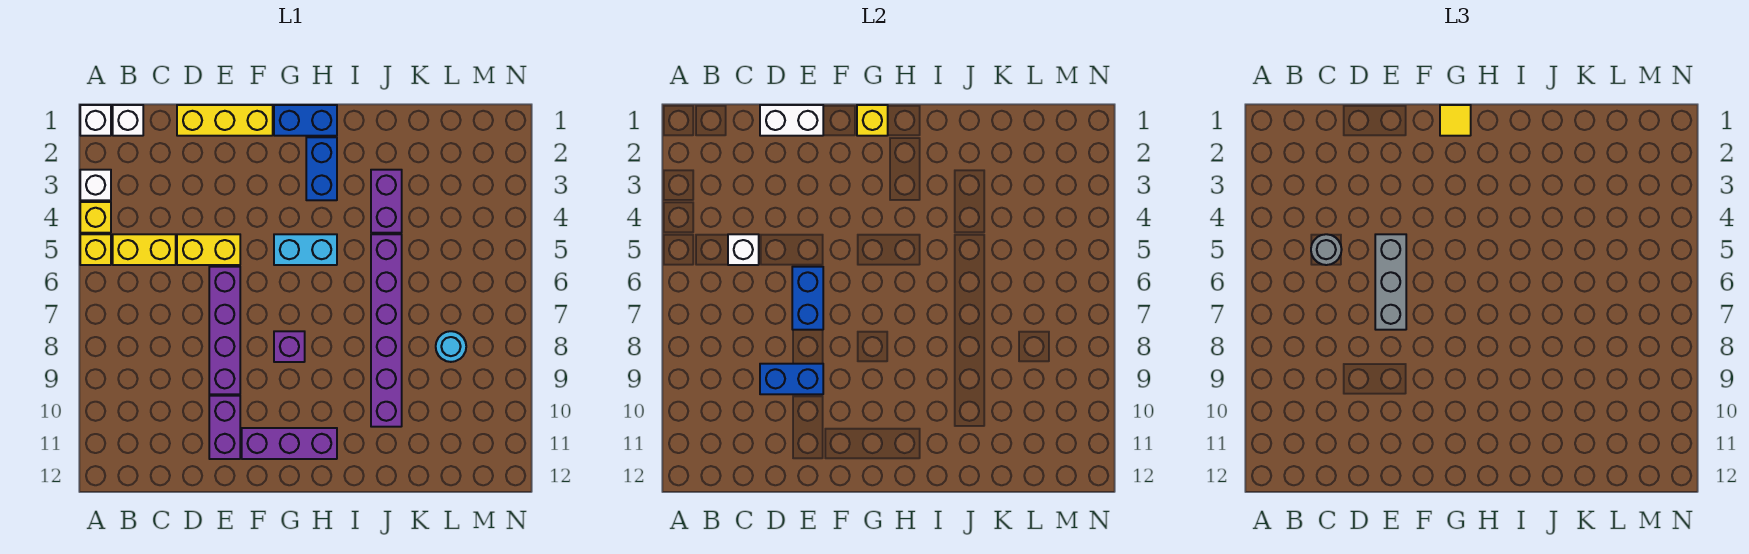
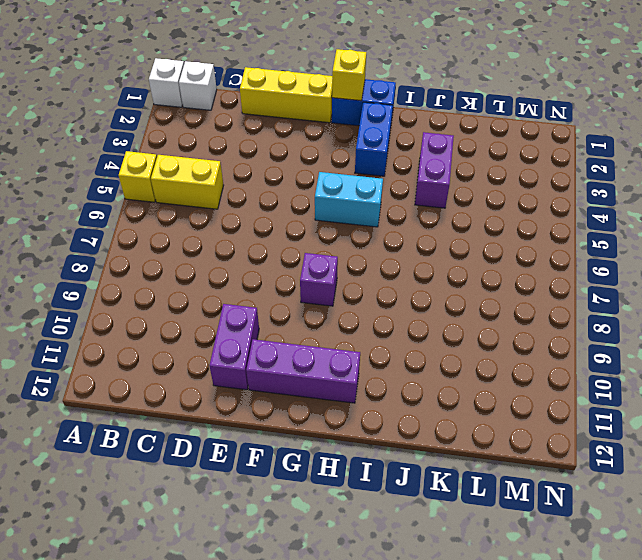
none -> white brick A3 level 1
none -> yellow brick A4 level 1
none -> yellow brick D5:E5 level 1

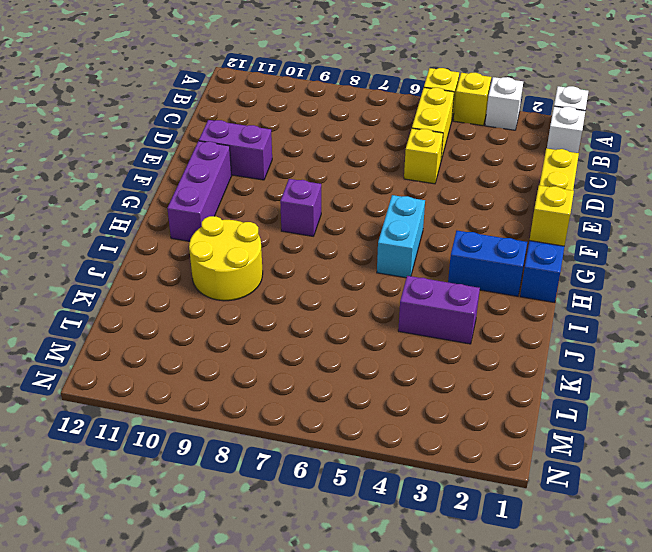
yellow brick D5 level 1 -> yellow brick D5:E5 level 1
yellow round brick I9:J10 level 1 -> purple brick J5:J10 level 1
none -> purple brick E6:E9 level 1
none -> cyan round brick L8 level 1
none -> white brick C5 level 2

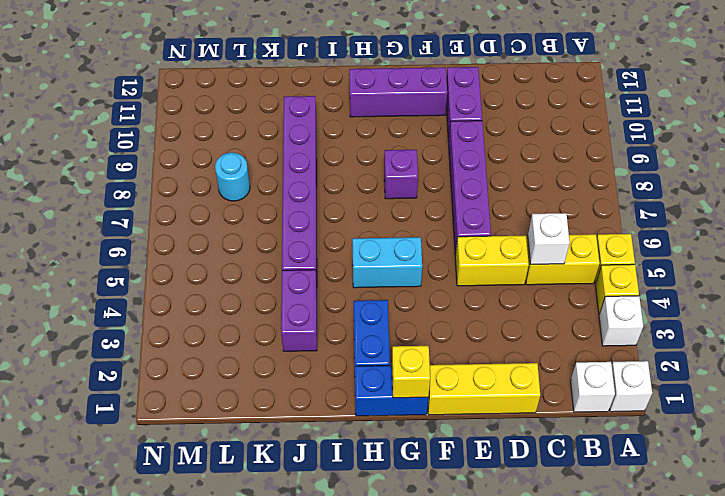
none -> white brick D1:E1 level 2
none -> blue brick D9:E9 level 2
none -> blue brick E6:E7 level 2

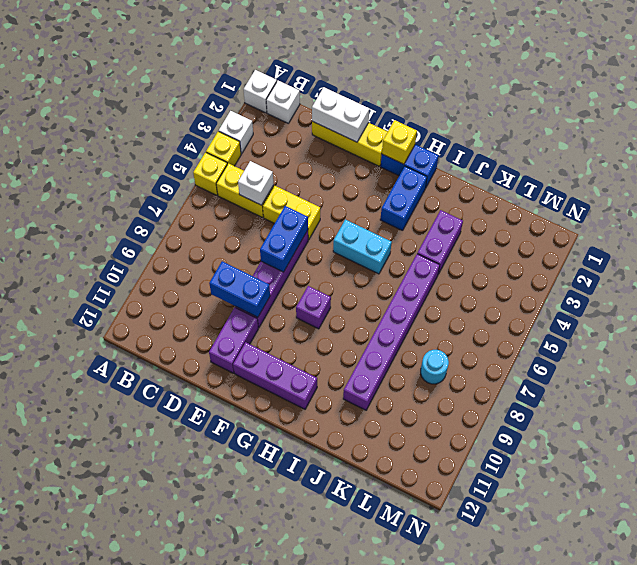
none -> grey round brick C5 level 3
none -> grey brick E5:E7 level 3
none -> yellow tile G1 level 3

